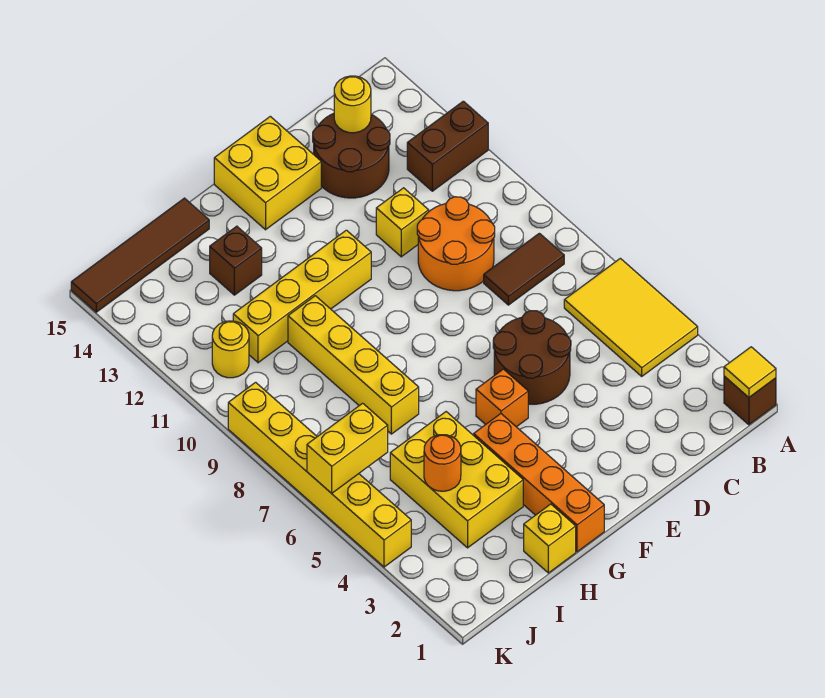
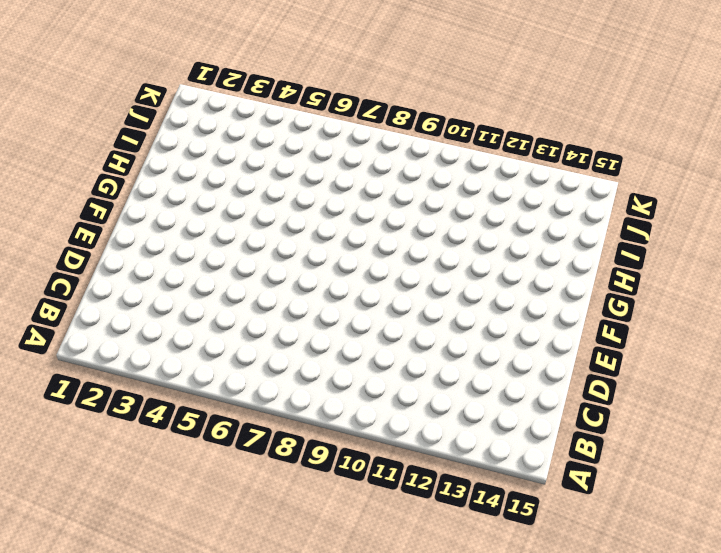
none -> brown brick A1 level 1
none -> yellow tile A4:B6 level 1
none -> brown brick A12:B12 level 1

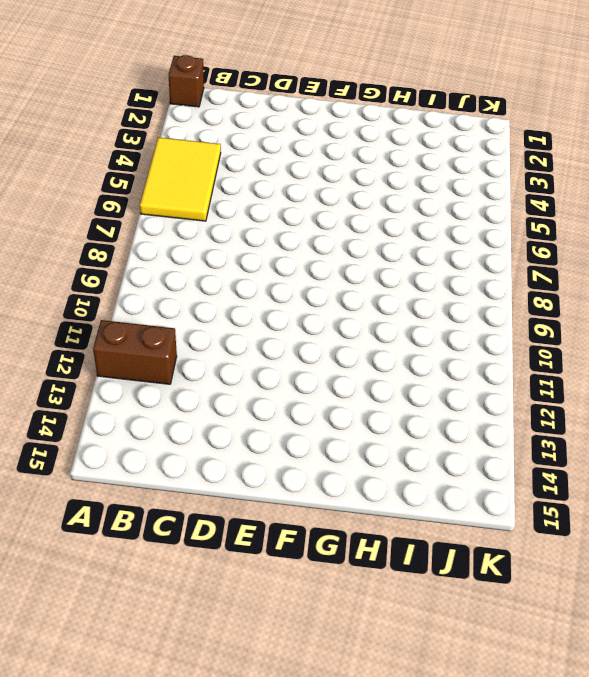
none -> brown tile B8:C8 level 1
none -> orange round brick C9:D10 level 1
none -> brown round brick C13:D14 level 1

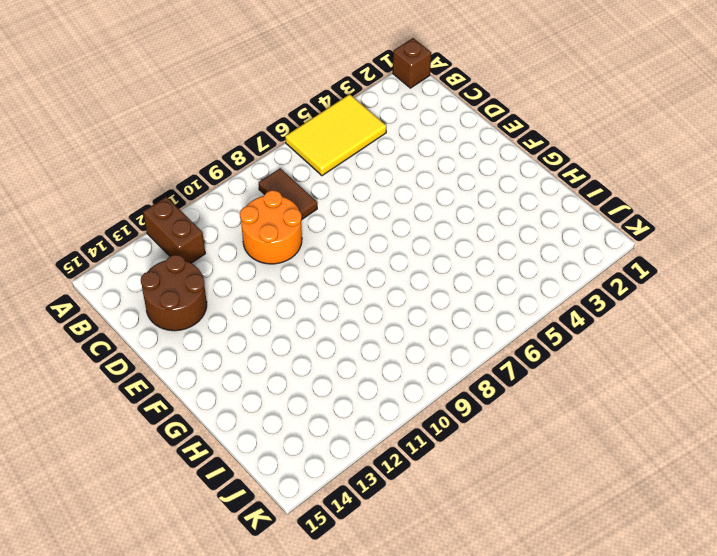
none -> brown round brick D5:E6 level 1
none -> yellow brick D11 level 1
none -> yellow brick E14:F15 level 1

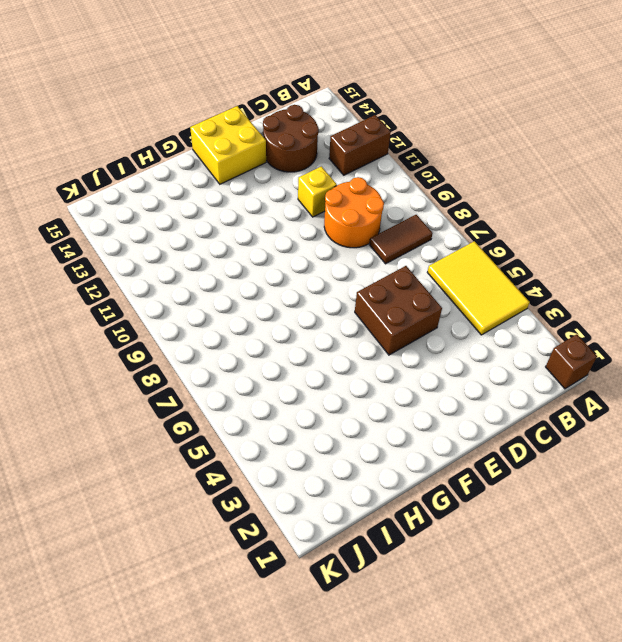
brown brick D5:E6 level 1 -> brown round brick D5:E6 level 1
none -> orange brick F5 level 1
none -> yellow brick F11:I11 level 1
none -> orange brick G1:G4 level 1

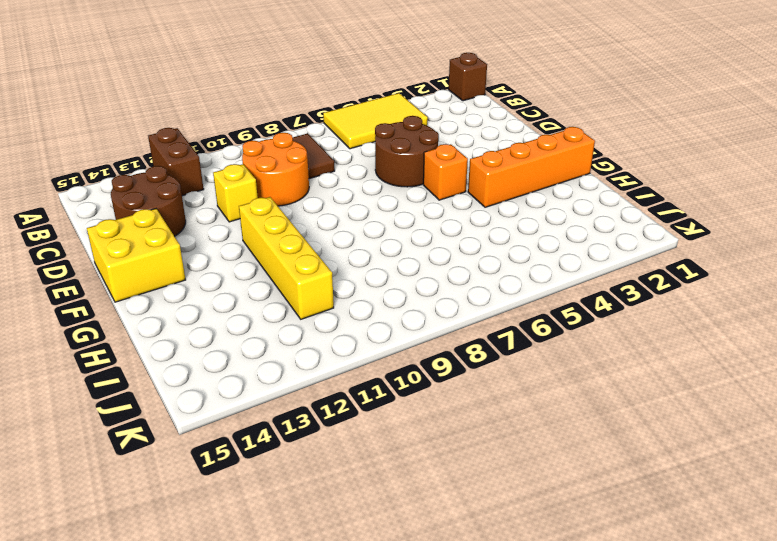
none -> yellow brick H1 level 1
none -> yellow brick H3:I5 level 1
none -> yellow brick H7:H10 level 1

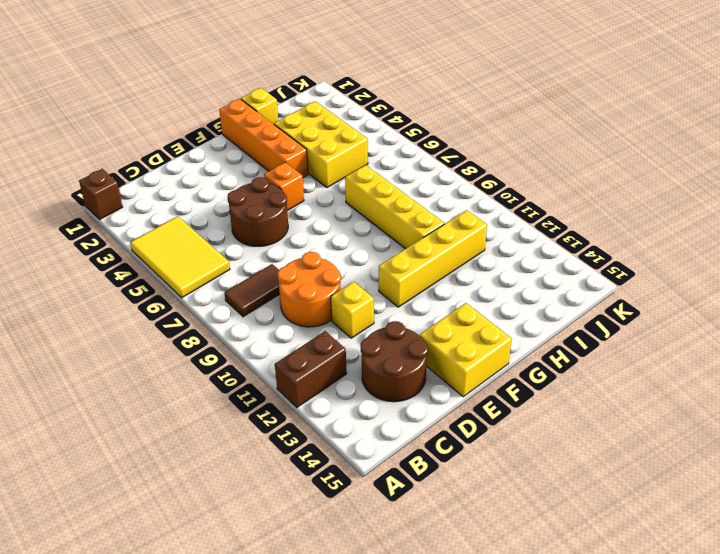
none -> brown brick H13 level 1
none -> brown tile H15:K15 level 1
none -> yellow round brick J11 level 1

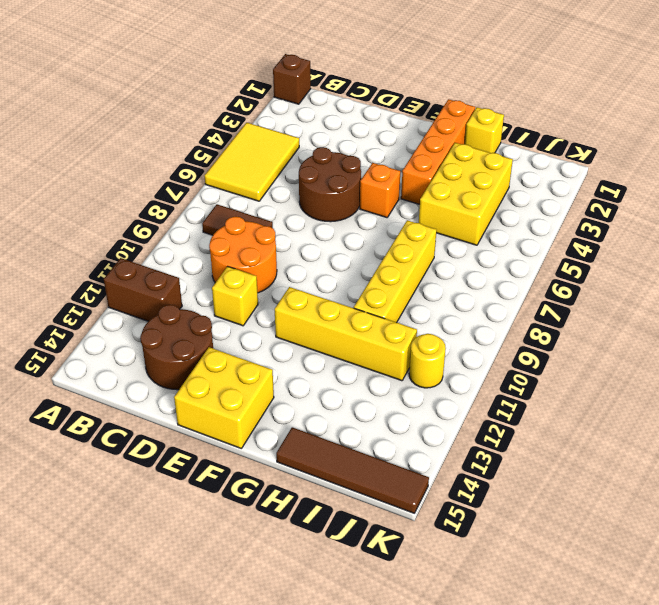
none -> brown brick H13 level 1
none -> yellow brick K4:K9 level 1
none -> yellow tile A1 level 2

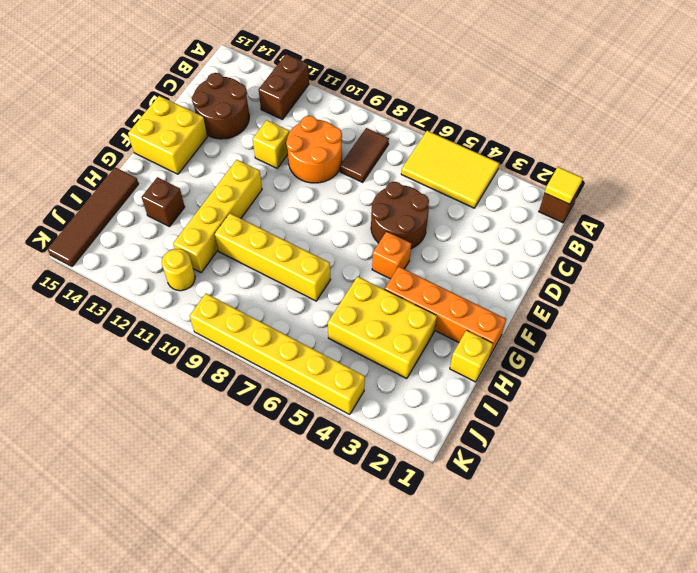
none -> yellow round brick C14 level 2
none -> orange round brick I4 level 2
none -> yellow brick J6:K6 level 2

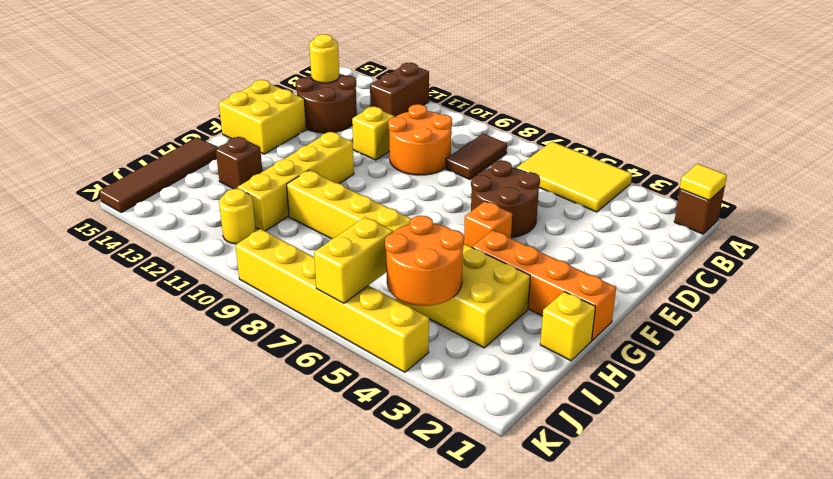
orange round brick I4:J5 level 2 -> orange round brick I4 level 2

